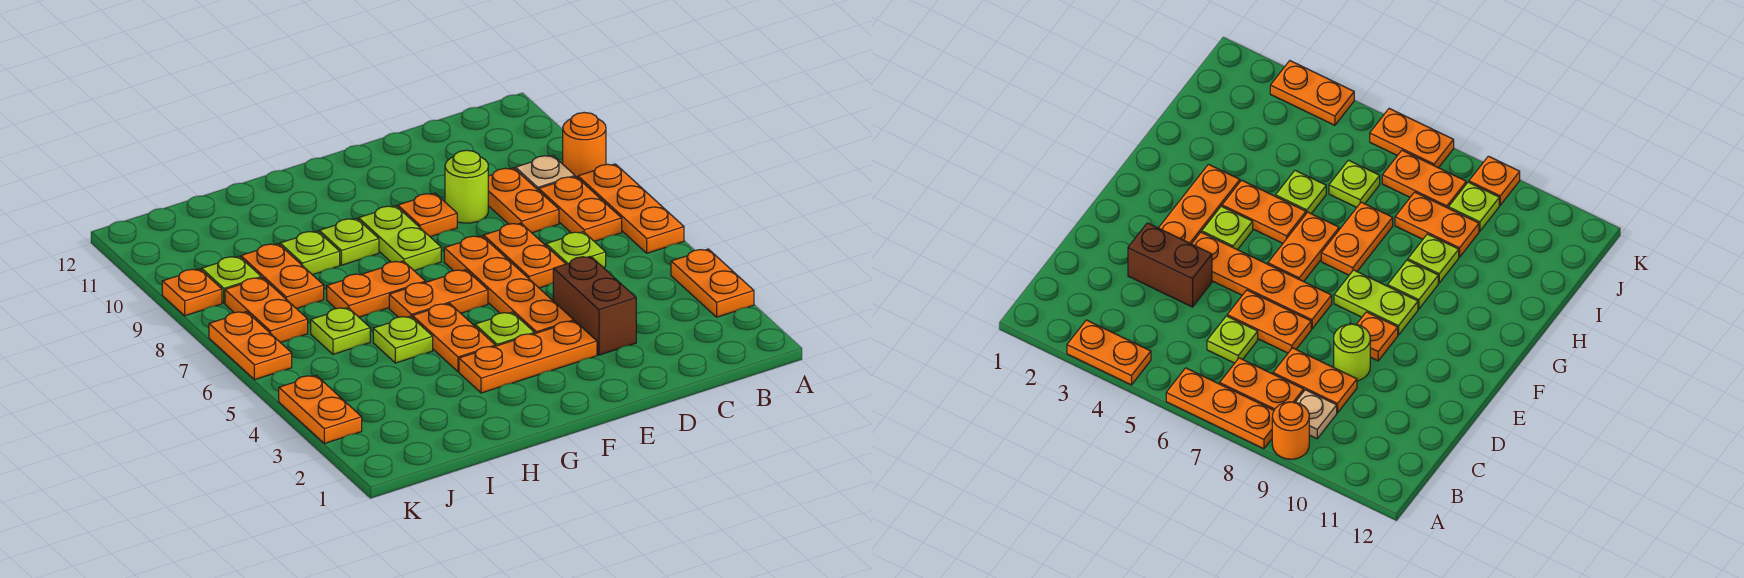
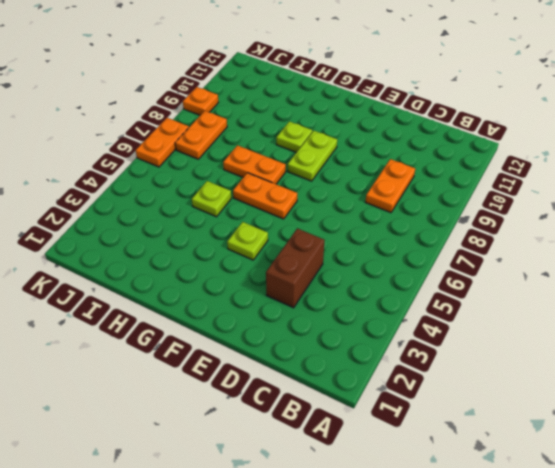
none -> orange plate A3:A4 level 1
none -> orange plate A6:A8 level 1
none -> orange round brick A9 level 1

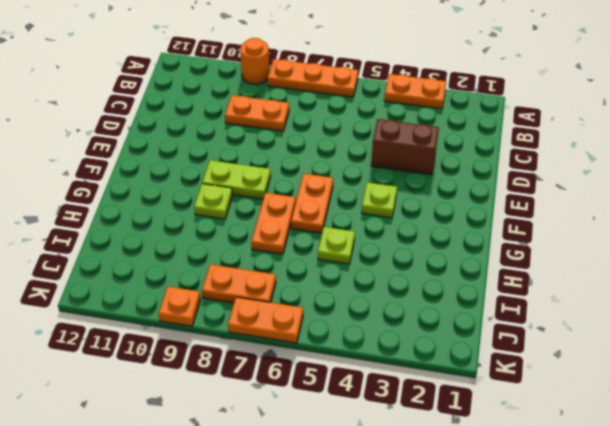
none -> orange plate B7:B8 level 1
none -> tan plate B9 level 1
none -> lime plate C6 level 1

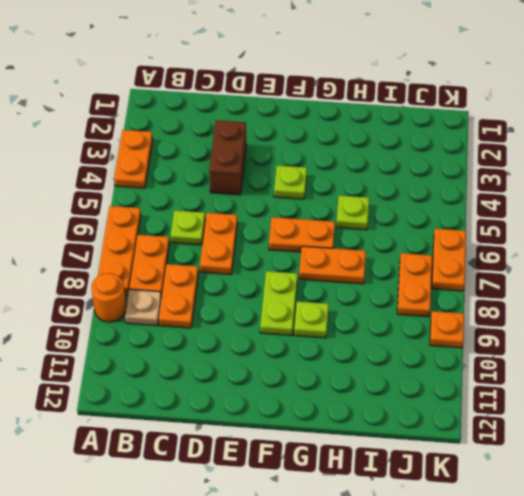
none -> lime round brick D9 level 1
none -> orange plate E3:G3 level 1
none -> orange plate E4:E7 level 1

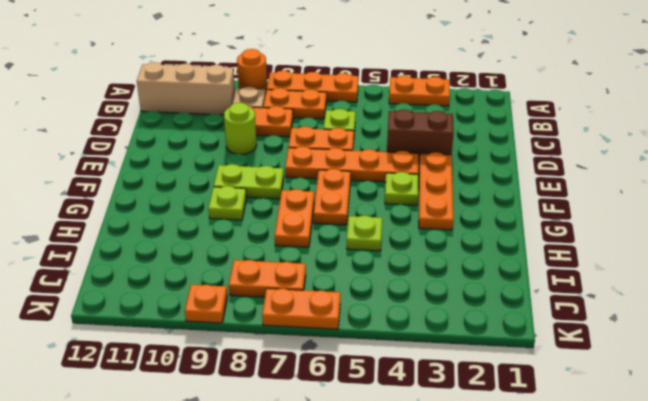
tan brick B10:B12 level 1 -> none
none -> orange plate E9 level 1
none -> orange plate G4:G5 level 1
none -> lime plate H9 level 1

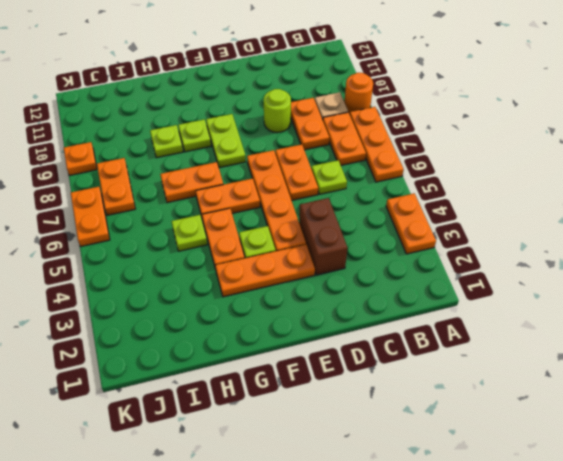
none -> orange plate E9 level 1
none -> lime plate I6 level 1
none -> orange plate I8:I9 level 1

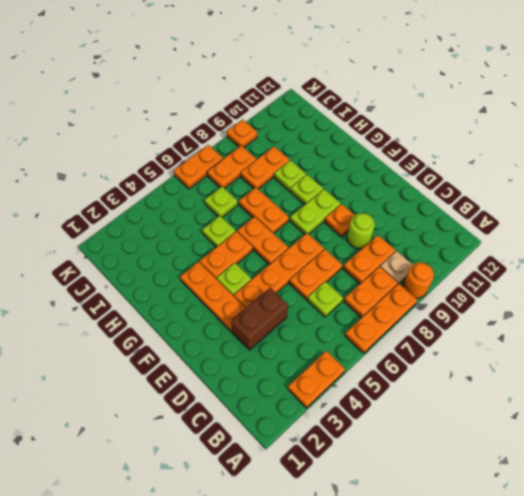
none -> lime plate J9 level 1
none -> orange plate K3:K4 level 1

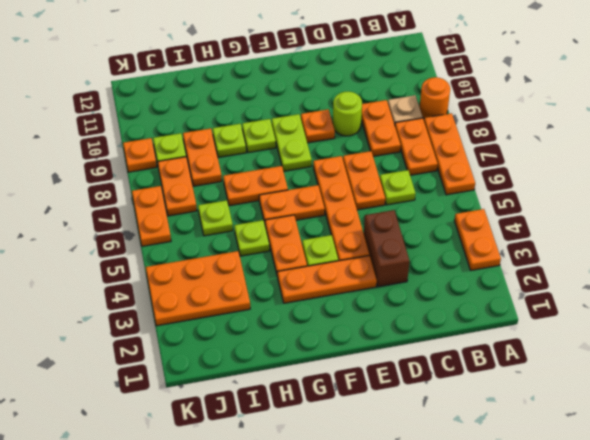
orange plate I3:K4 level 1 -> orange plate K3:K4 level 1

